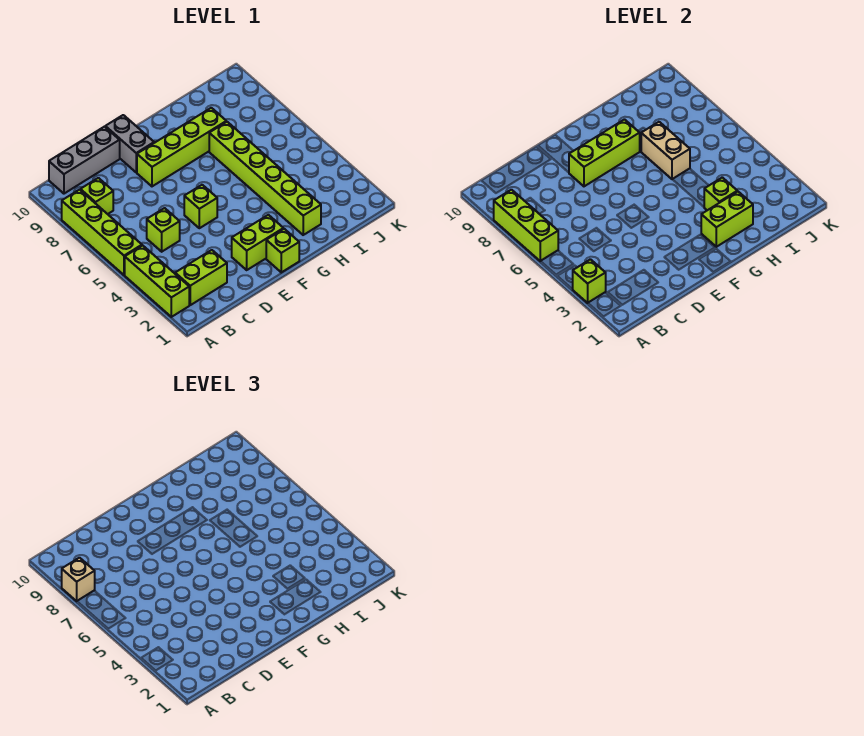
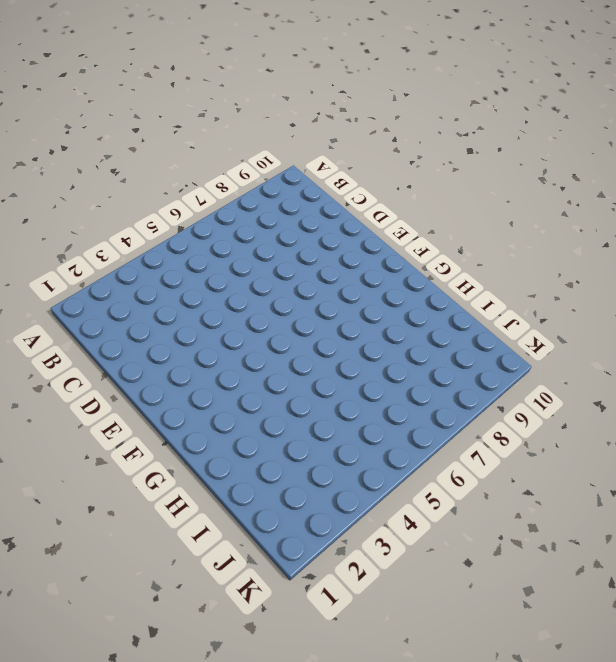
none -> lime brick A2:A4 level 1
none -> lime brick A5:A8 level 1
none -> lime brick B2:C2 level 1

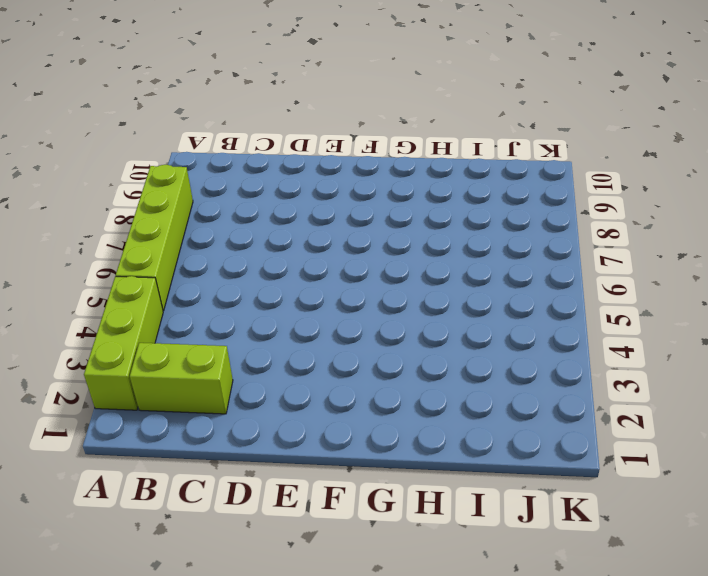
none -> lime brick B8 level 1
none -> grey brick B10:D10 level 1
none -> lime brick C5 level 1

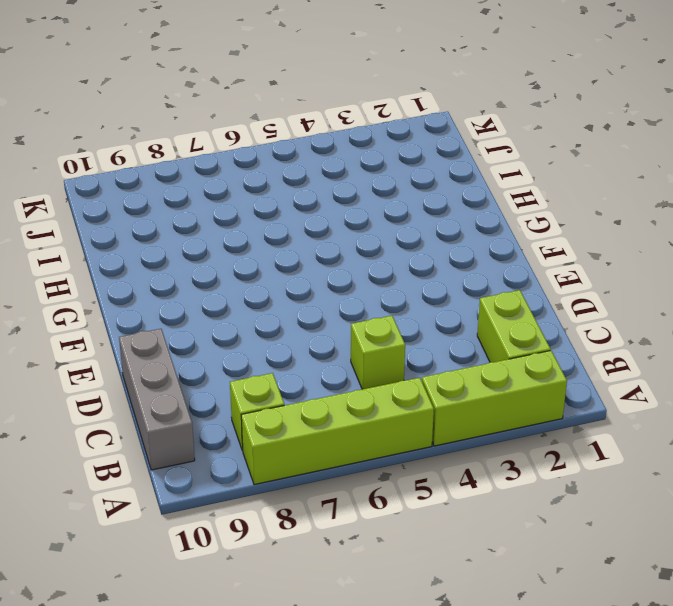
none -> lime brick E2:F2 level 1
none -> lime brick E5 level 1
none -> lime brick E8:H8 level 1

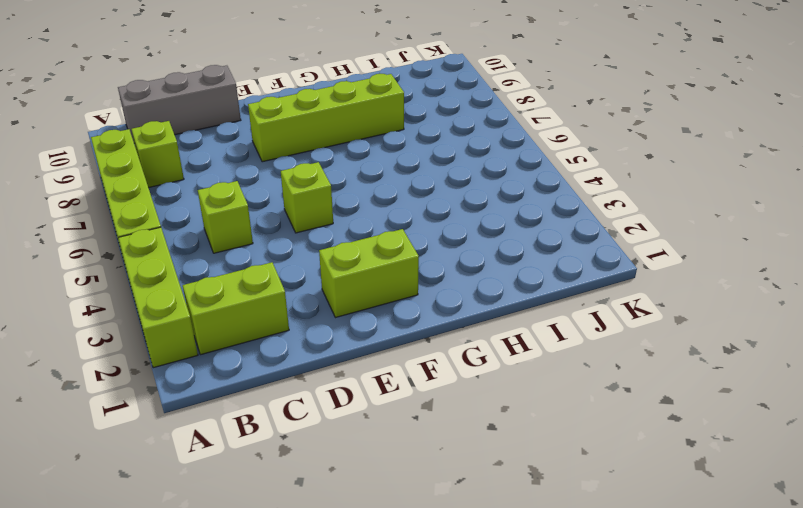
none -> grey brick E9:E10 level 1
none -> lime brick F1 level 1
none -> lime brick H2:H7 level 1

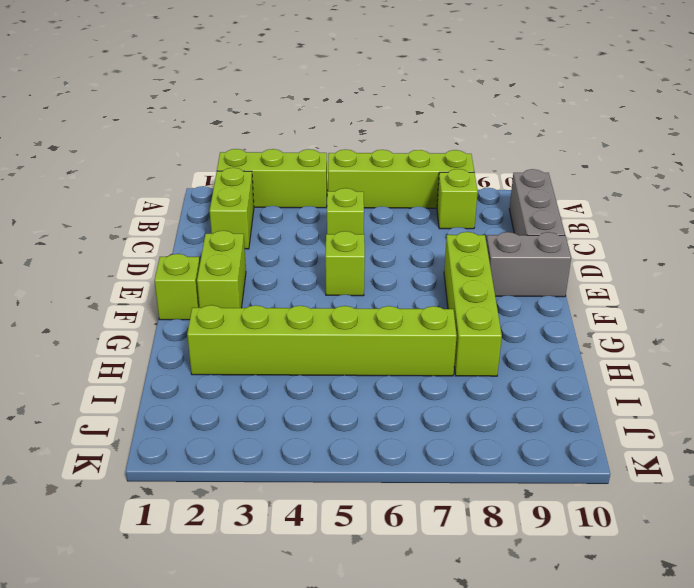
none -> lime brick A3 level 2
none -> lime brick A6:A8 level 2
none -> lime brick E8:G8 level 2

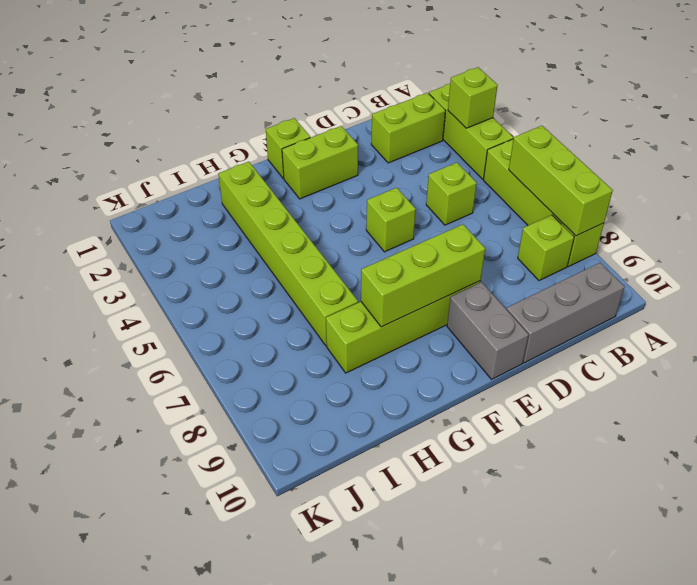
none -> lime brick G2:H2 level 2
none -> lime brick H3 level 2
none -> tan brick H6:H7 level 2

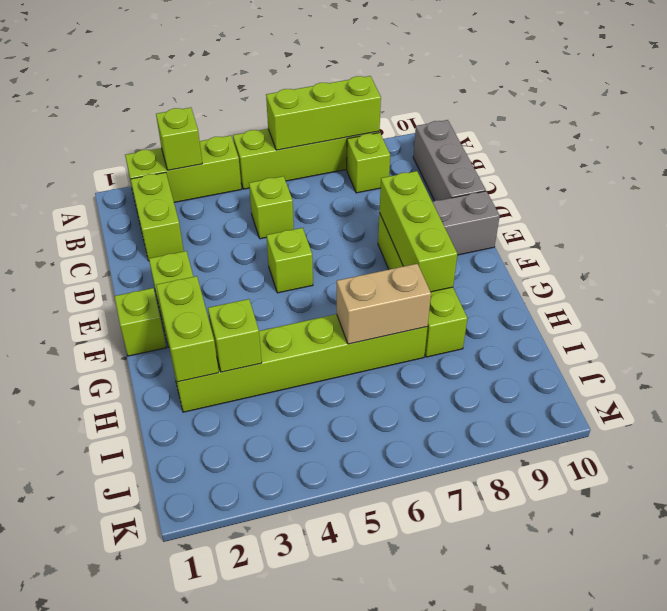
none -> tan brick A8 level 3

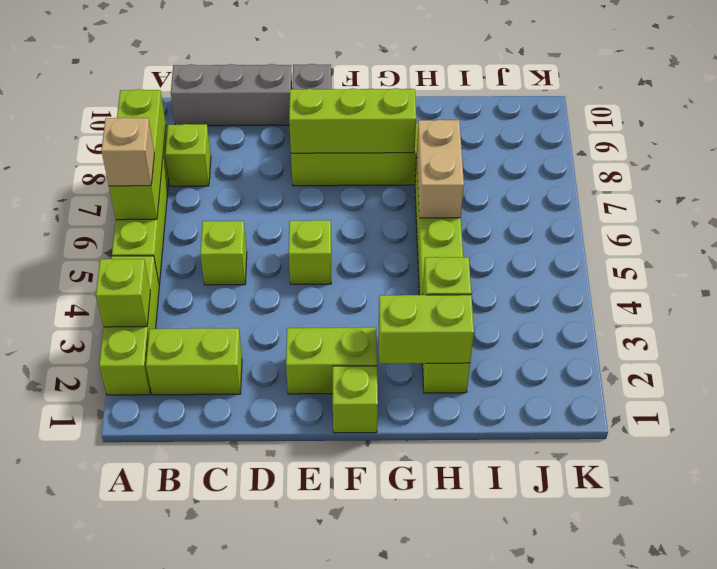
tan brick A6 level 3 -> tan brick A8 level 3

